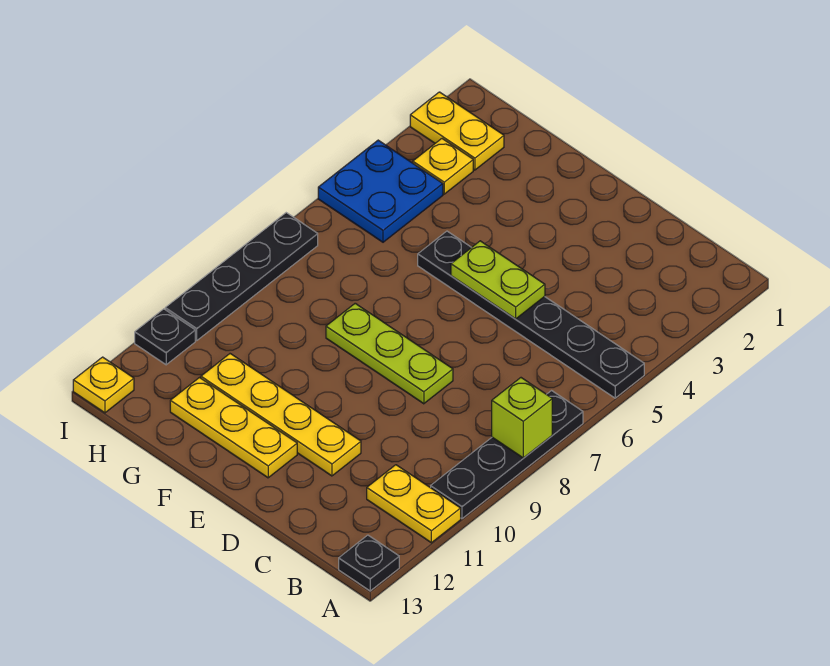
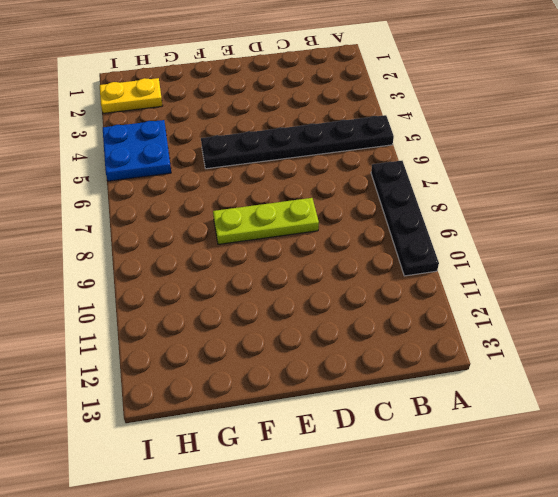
none -> yellow plate A11:B11 level 1
none -> black plate A13 level 1
none -> yellow plate D11:G11 level 1

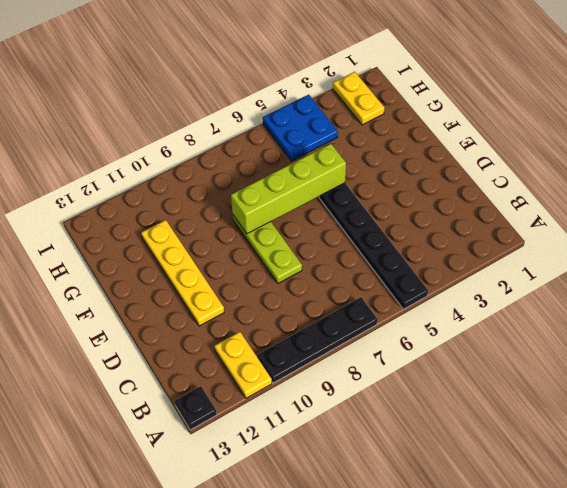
lime brick F5:F8 level 2 -> none
none -> yellow plate E12:G12 level 1
none -> yellow plate H3 level 1
none -> black plate I7:I10 level 1

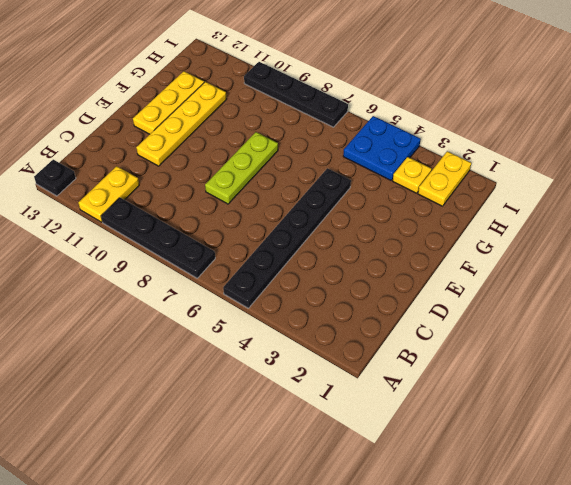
none -> black plate I11 level 1
none -> yellow plate I13 level 1
none -> lime brick A8 level 2

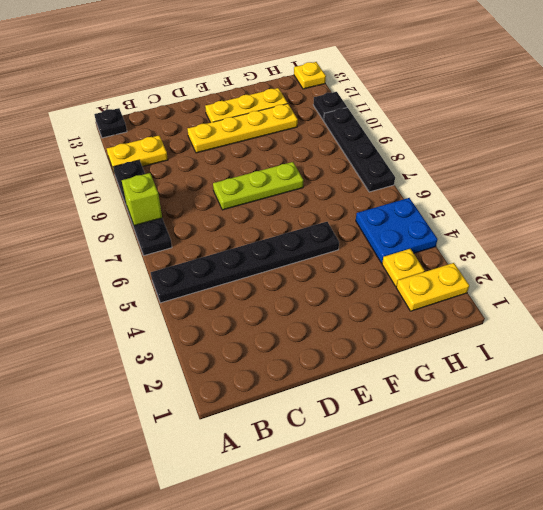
none -> lime plate D5:E5 level 2

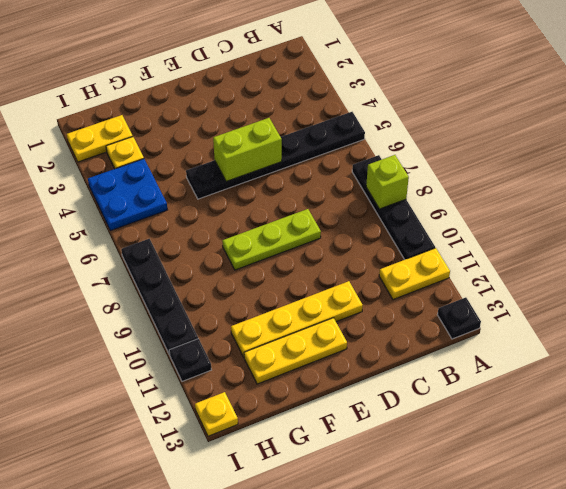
lime brick D5:E5 level 2 -> lime plate D5:E5 level 2

